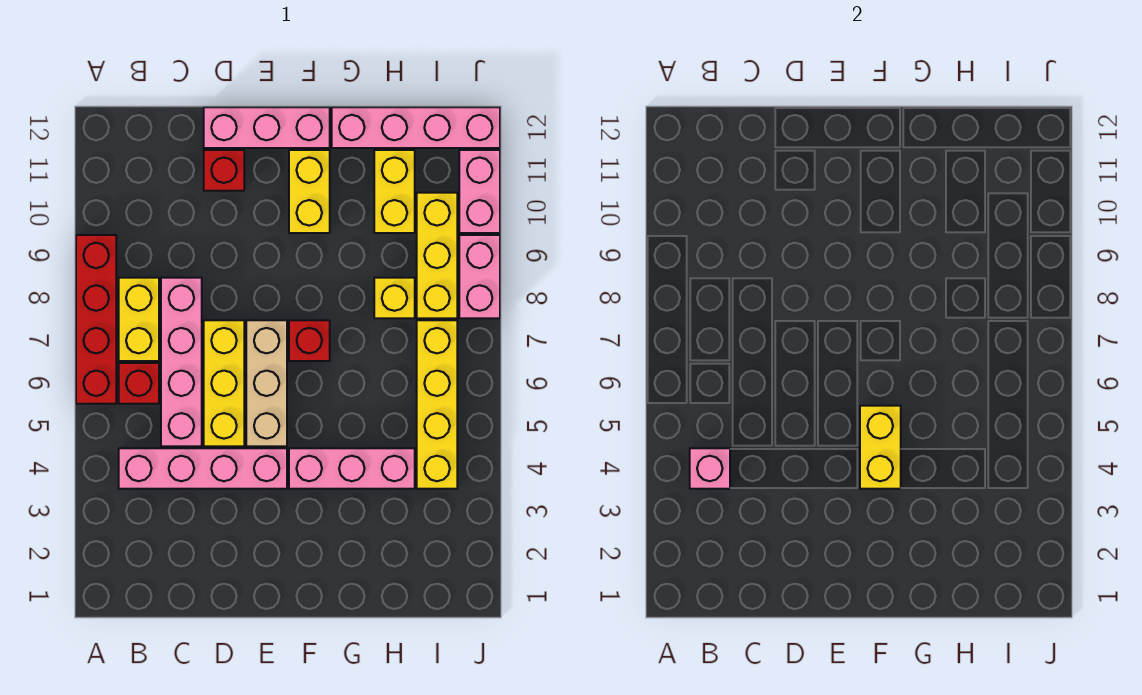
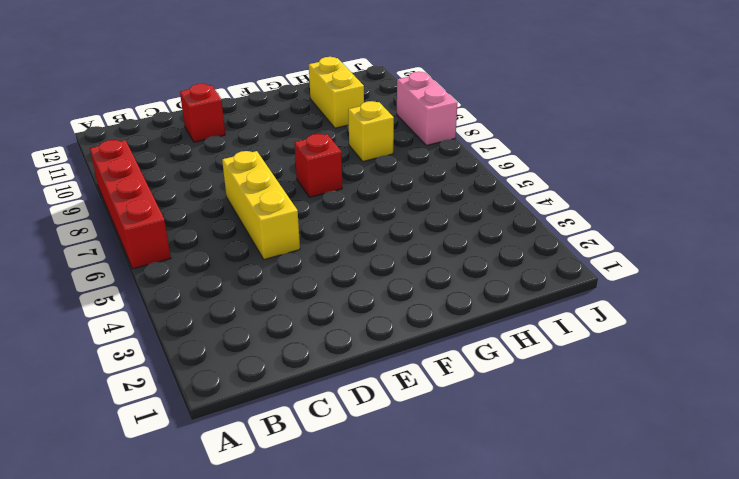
none -> pink brick B4:E4 level 1
none -> red brick B6 level 1
none -> yellow brick B7:B8 level 1

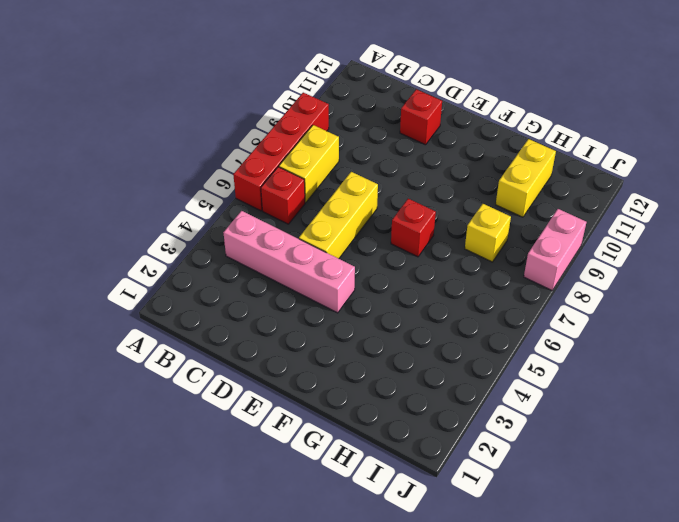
none -> pink brick C5:C8 level 1
none -> pink brick D12:F12 level 1
none -> tan brick E5:E7 level 1

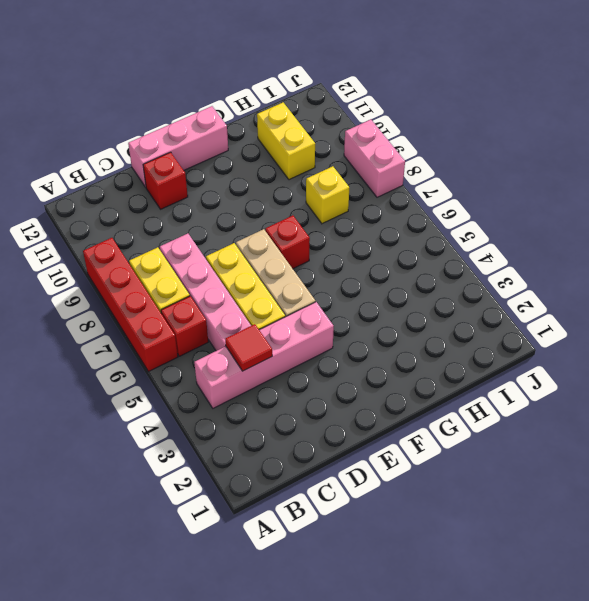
red tile C4 level 2 -> none
none -> pink brick F4:H4 level 1
none -> yellow brick F10:F11 level 1
none -> pink brick G12:J12 level 1

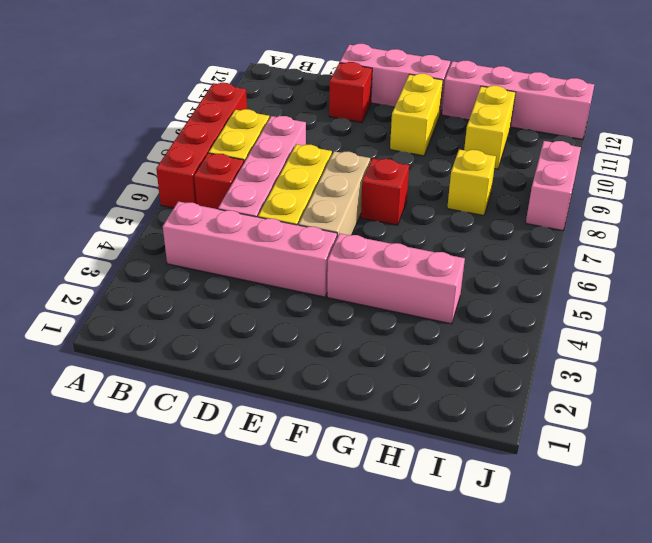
none -> yellow brick I4:I7 level 1
none -> yellow brick I8:I10 level 1
none -> pink brick J10:J11 level 1

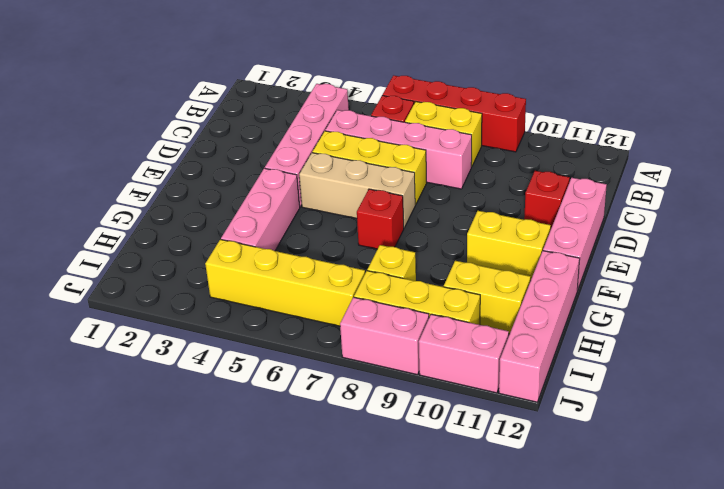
none -> pink brick B4 level 2
none -> yellow brick F4:F5 level 2

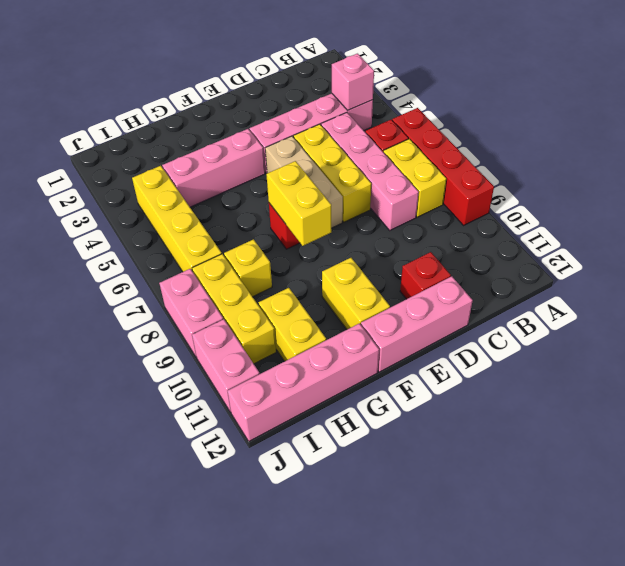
yellow brick F7:F8 level 2 -> yellow brick F4:F5 level 2

